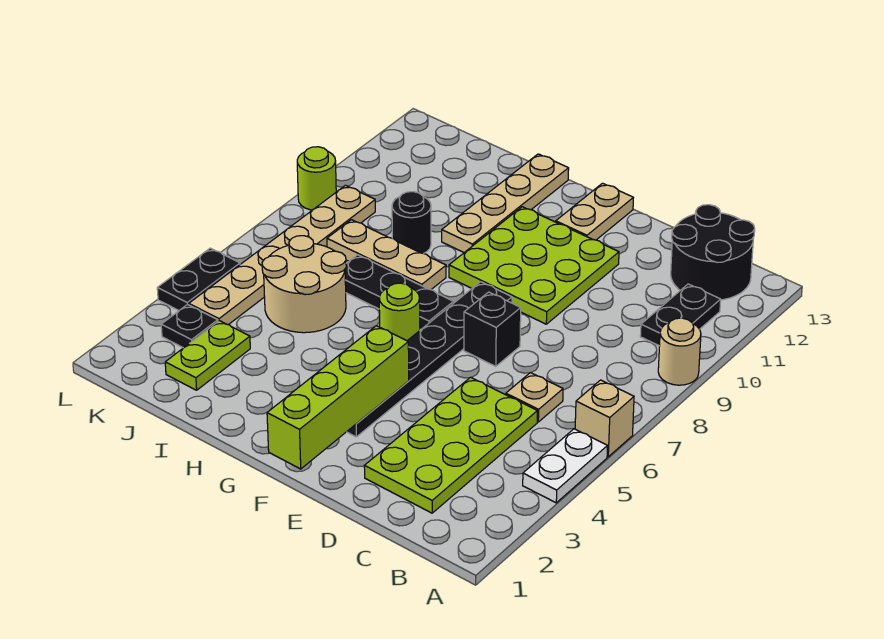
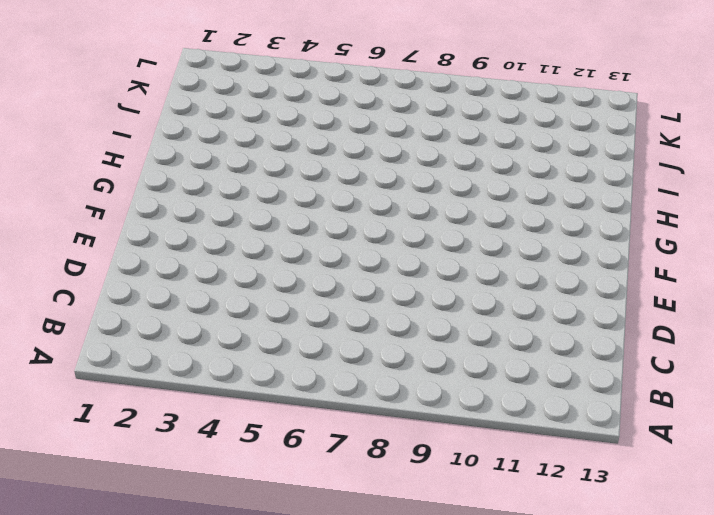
none -> white plate A4:A5 level 1
none -> tan brick A6 level 1
none -> tan round brick A9 level 1

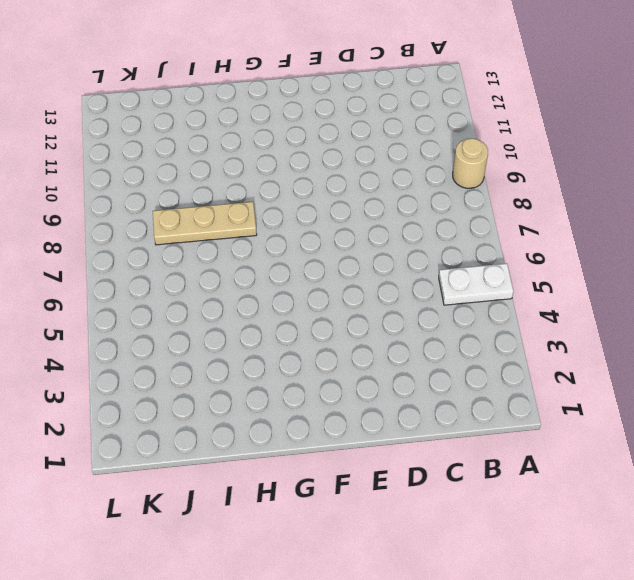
white plate A5:B5 level 1 -> white plate A4:A5 level 1
none -> tan brick A6 level 1
none -> black plate B10:B11 level 1
none -> black round brick B12:C13 level 1

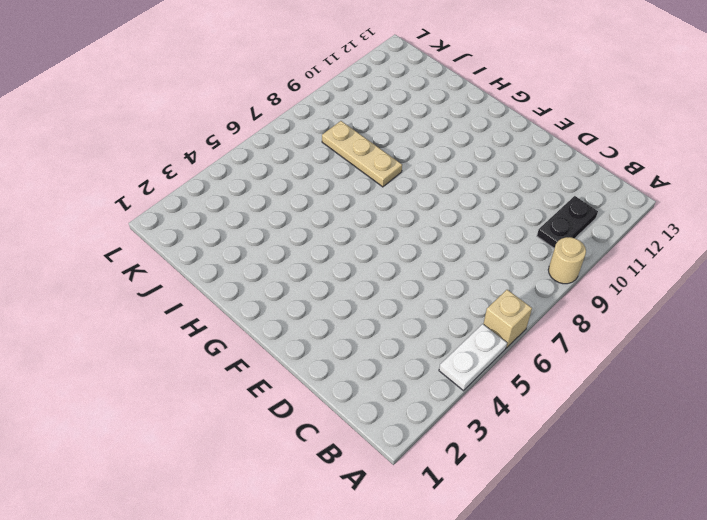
none -> black round brick B12:C13 level 1
none -> lime plate C2:D5 level 1
none -> tan plate C6 level 1

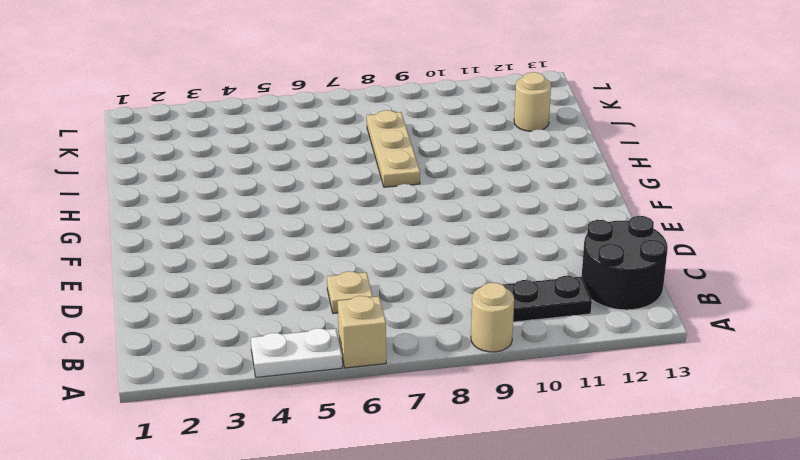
tan round brick J12 level 1 -> none
none -> lime plate C2:D5 level 1
none -> black brick E7 level 1
none -> lime plate E9:G11 level 1

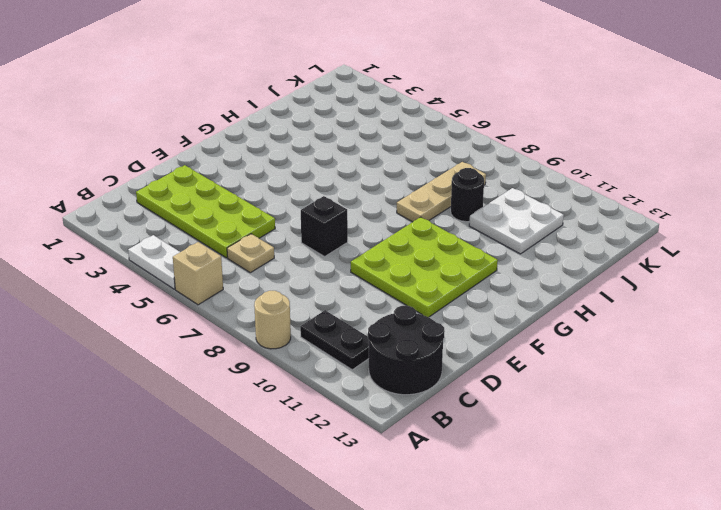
white plate I10:J11 level 1 -> none
none -> black plate F3:F8 level 1
none -> tan plate F12:F13 level 1
none -> lime round brick G6 level 1

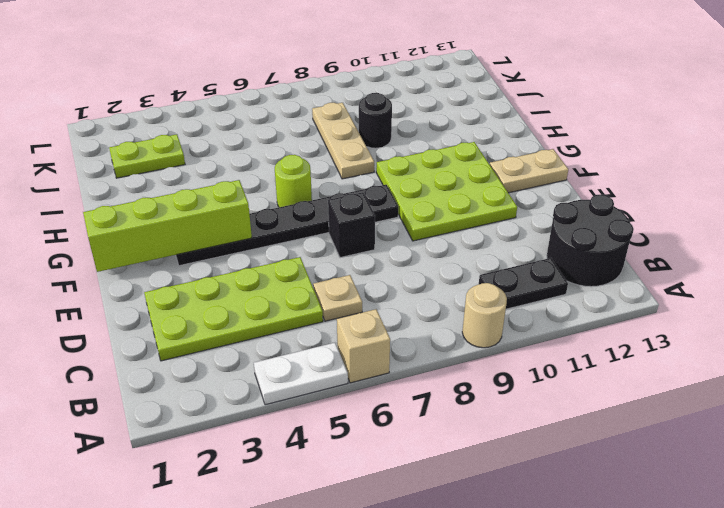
none -> black plate G7:I7 level 1
none -> tan plate H10:H13 level 1
none -> tan round brick I5:J6 level 1

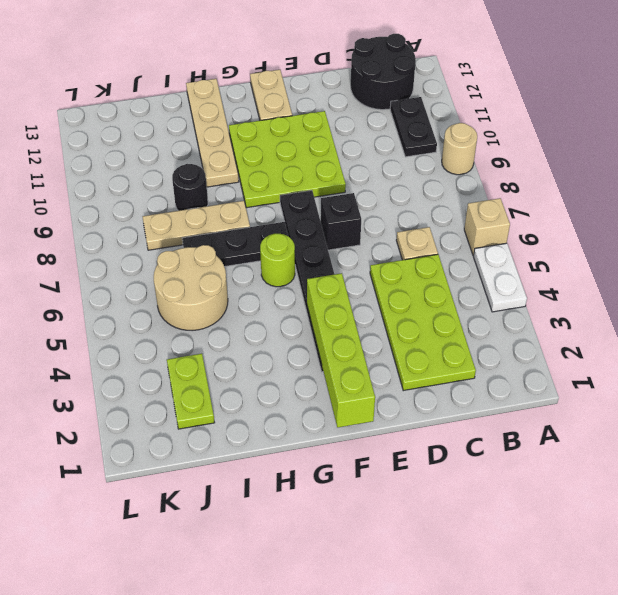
none -> black plate K3 level 1
none -> tan plate K4:K9 level 1
none -> black plate L4:L5 level 1

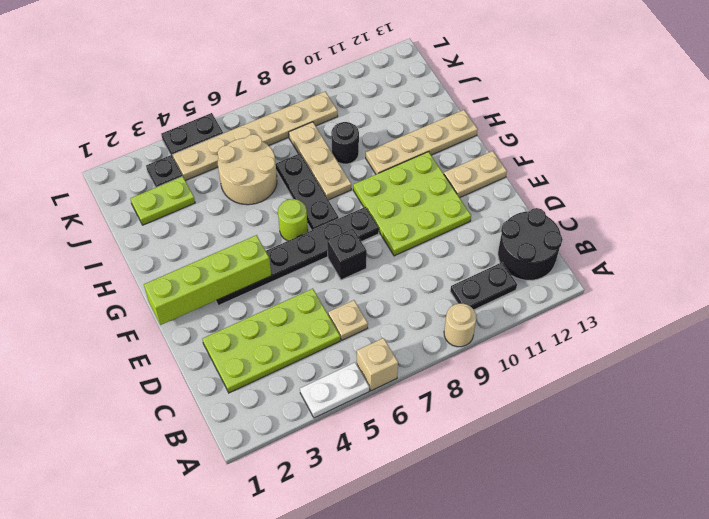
none -> lime round brick L9 level 1

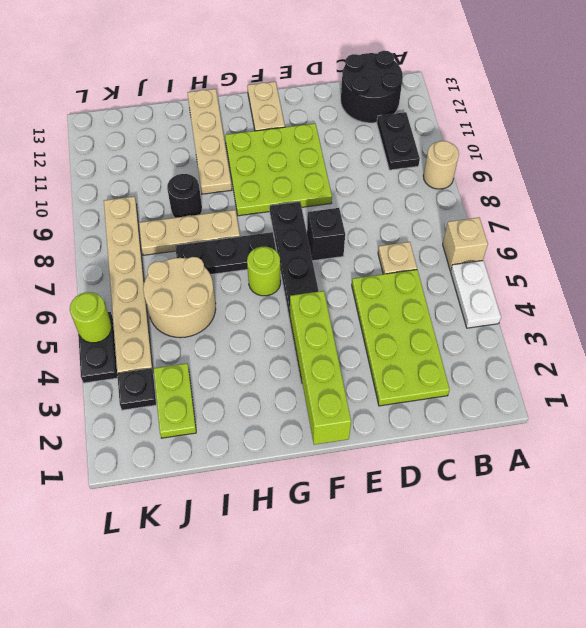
lime round brick L5 level 2 -> lime round brick L9 level 1

